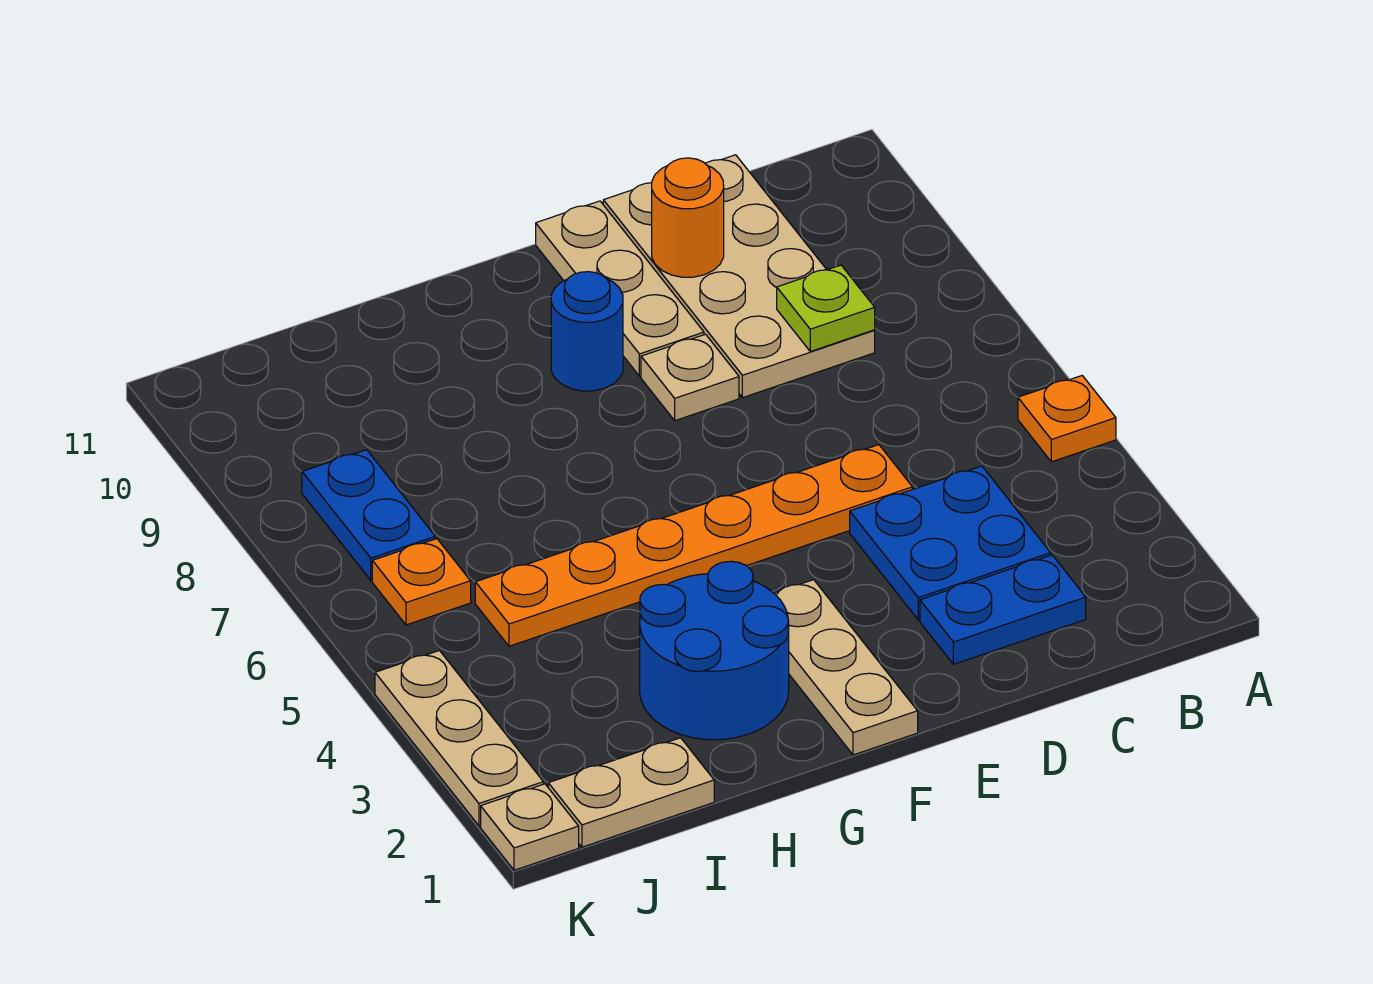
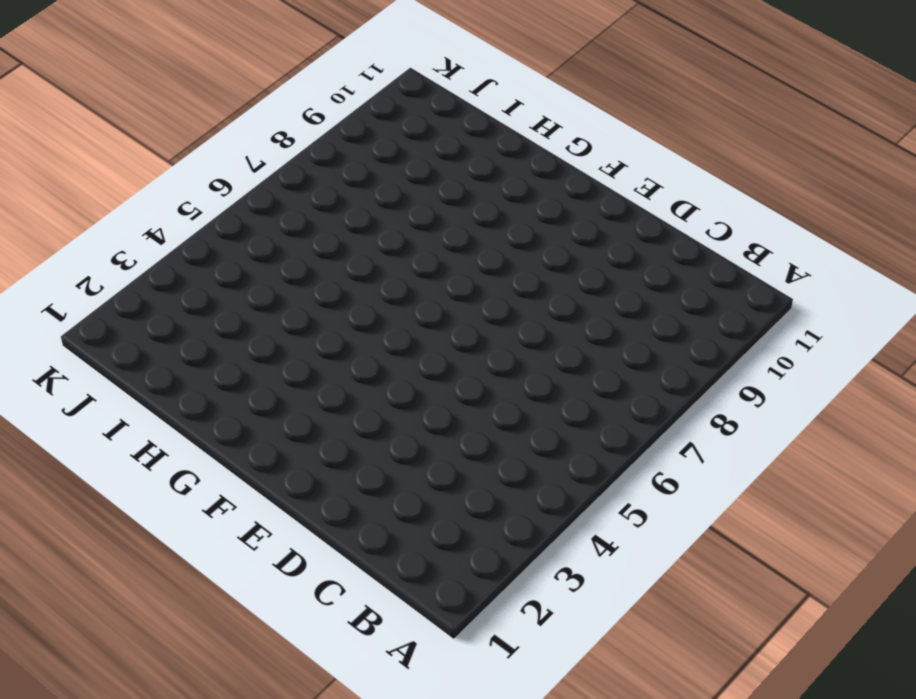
none -> orange plate A5 level 1
none -> blue plate C2:D2 level 1
none -> blue plate C3:D4 level 1

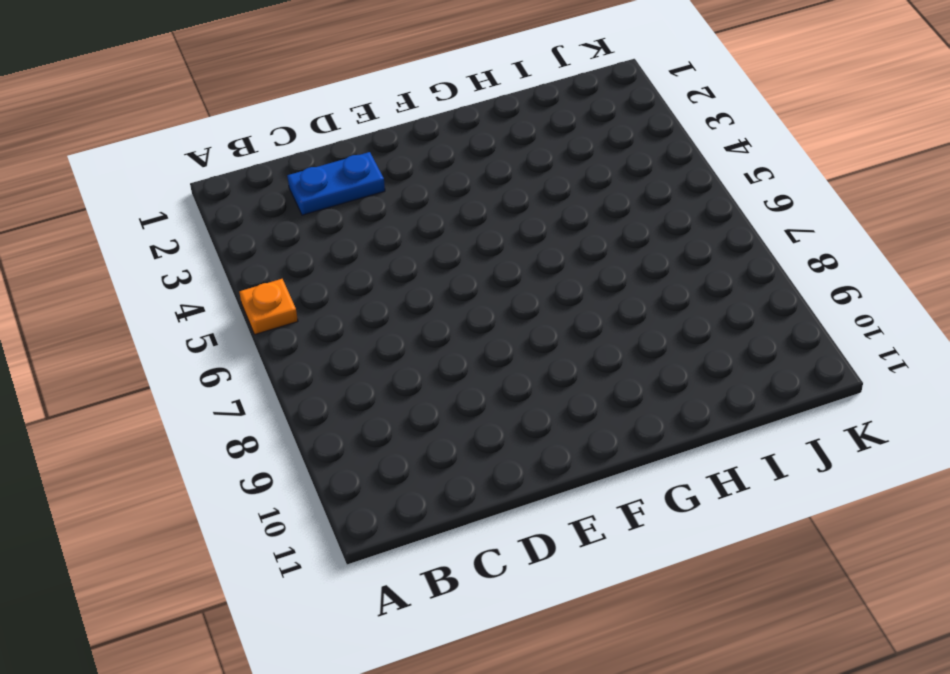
none -> blue plate C3:D4 level 1
none -> tan plate C8:D11 level 1
none -> orange plate D5:I5 level 1

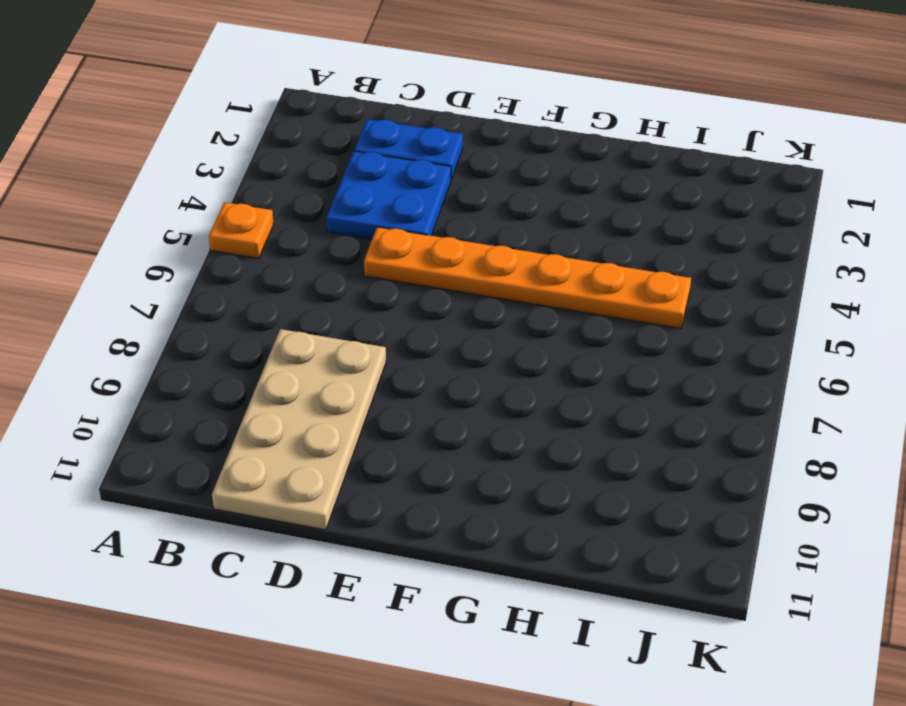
none -> tan plate E8 level 1
none -> tan plate E9:E11 level 1
none -> tan plate F1:F3 level 1

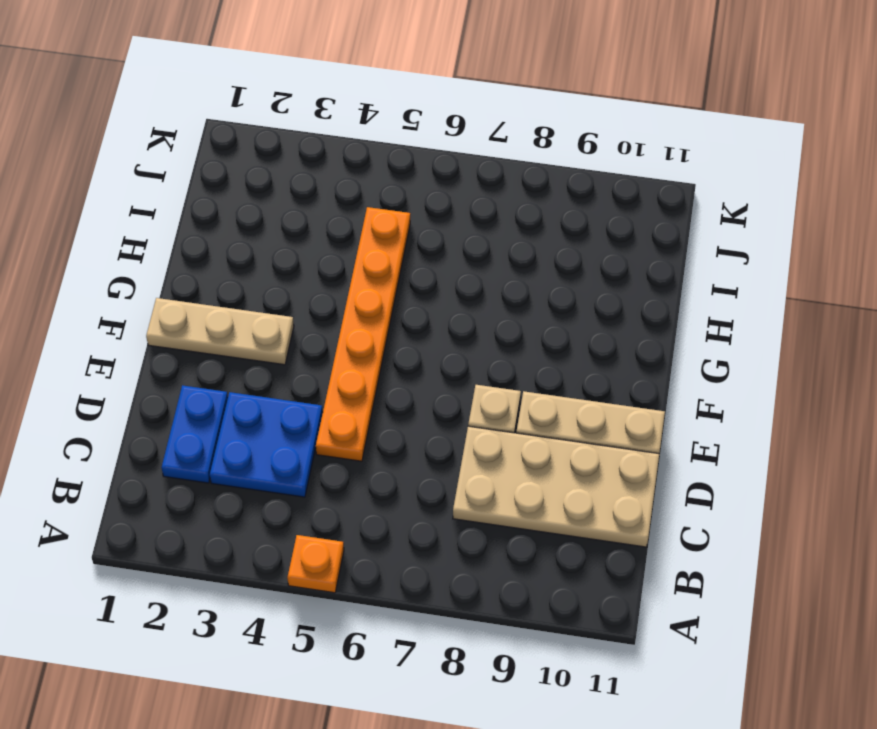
none -> blue round brick F9 level 1
none -> blue round brick G2:H3 level 1
none -> tan plate I1:J1 level 1

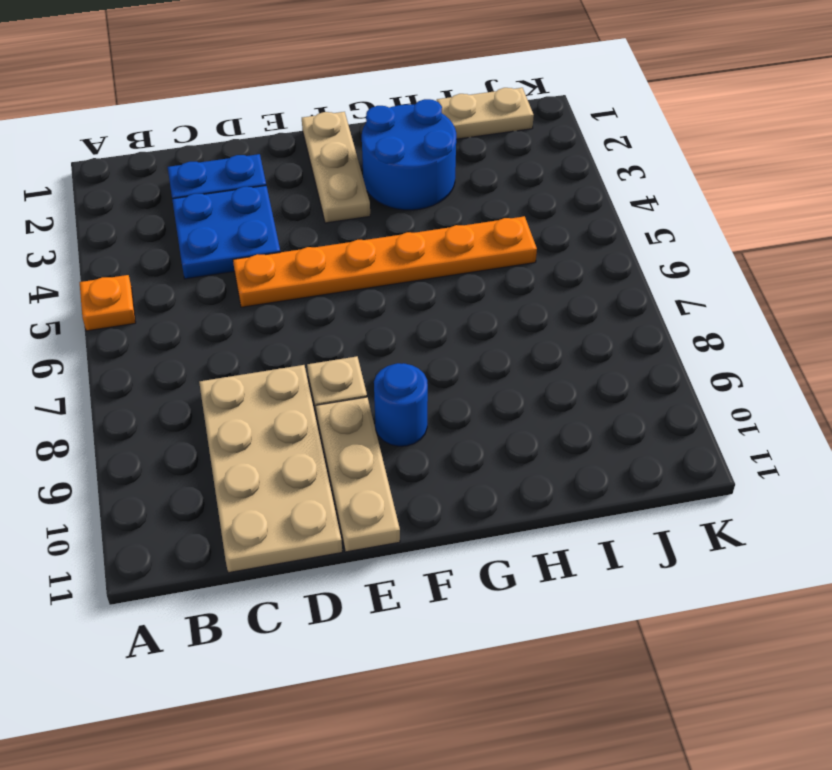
none -> orange plate J6 level 1
none -> blue plate J7:J8 level 1
none -> tan plate K1 level 1

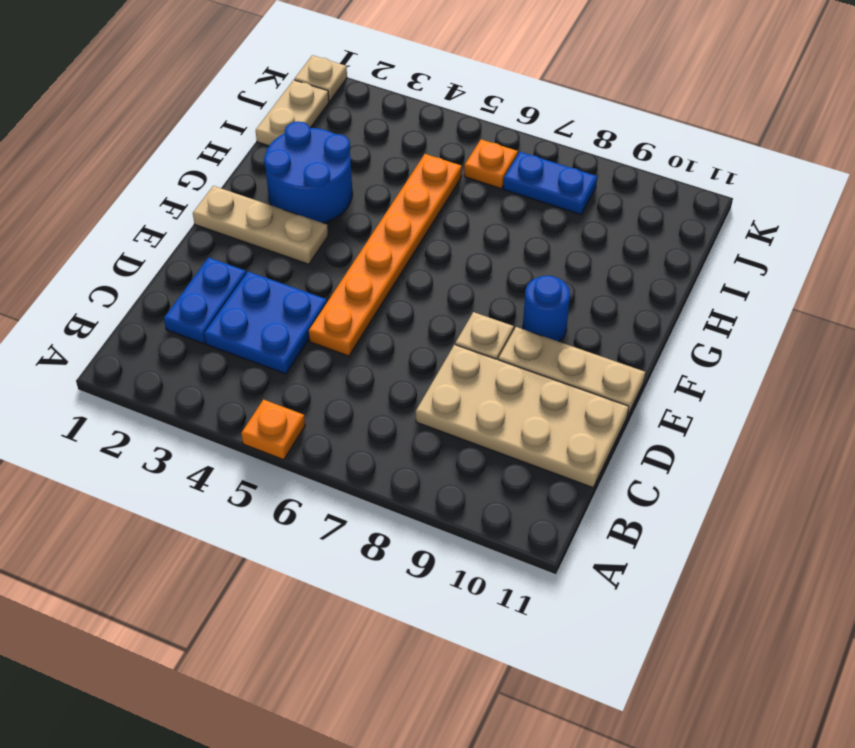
none -> tan plate K2:K4 level 1
none -> lime plate C8 level 2
none -> orange round brick D10 level 2

